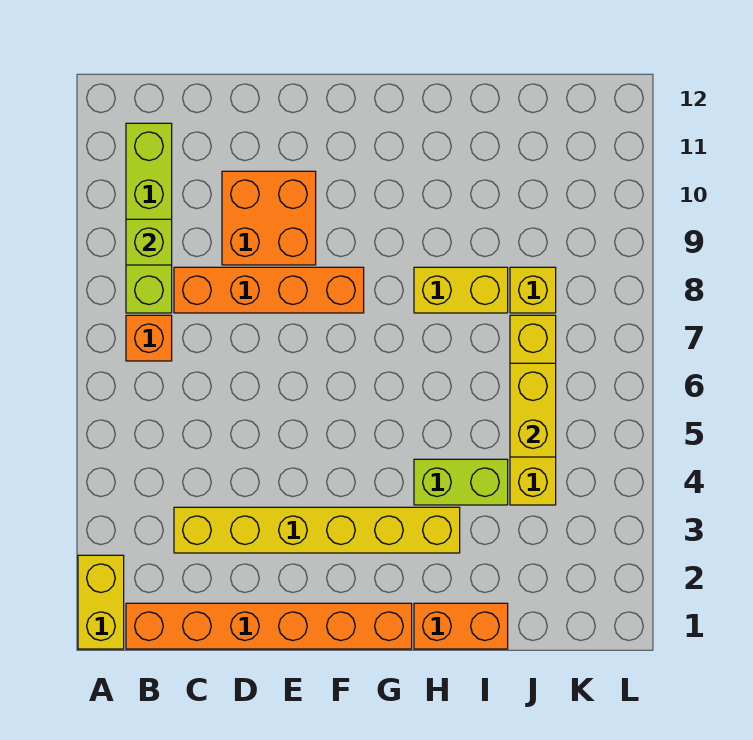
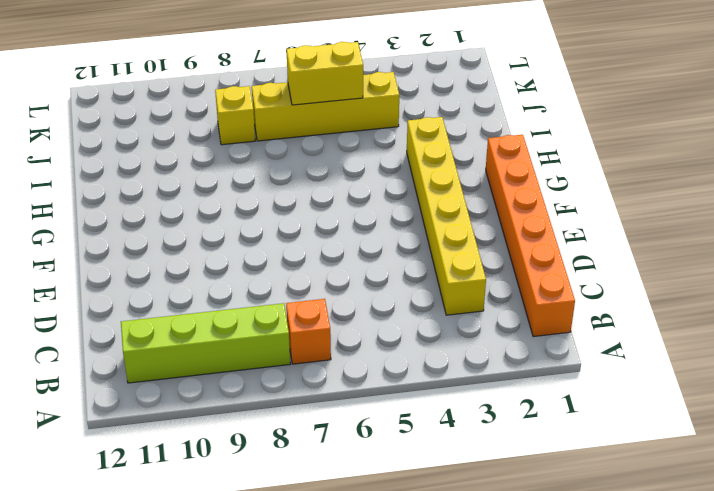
none -> yellow brick A1:A2 level 1
none -> orange brick C8:F8 level 1
none -> orange brick D9:E10 level 1

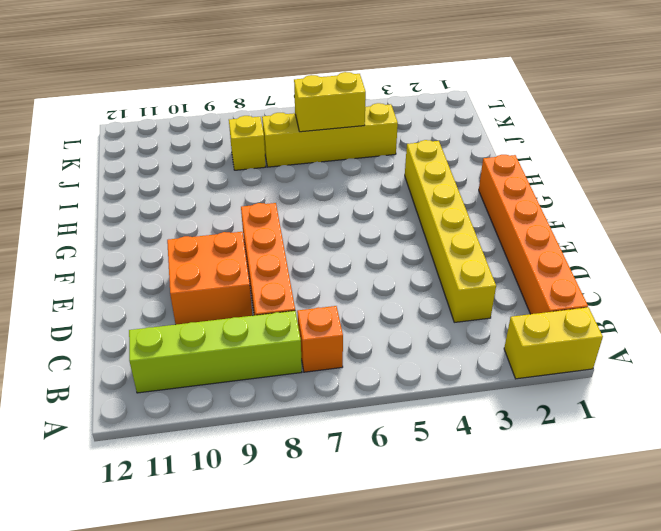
none -> orange brick H1:I1 level 1
none -> lime brick H4:I4 level 1
none -> yellow brick H8:I8 level 1

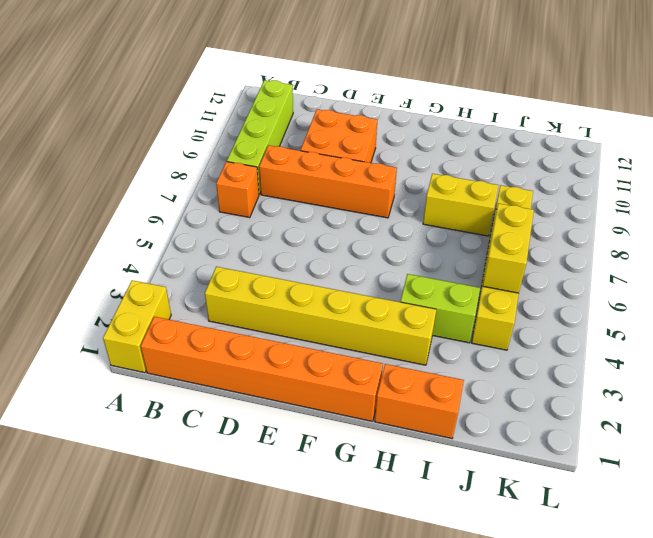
none -> lime brick B9 level 2

